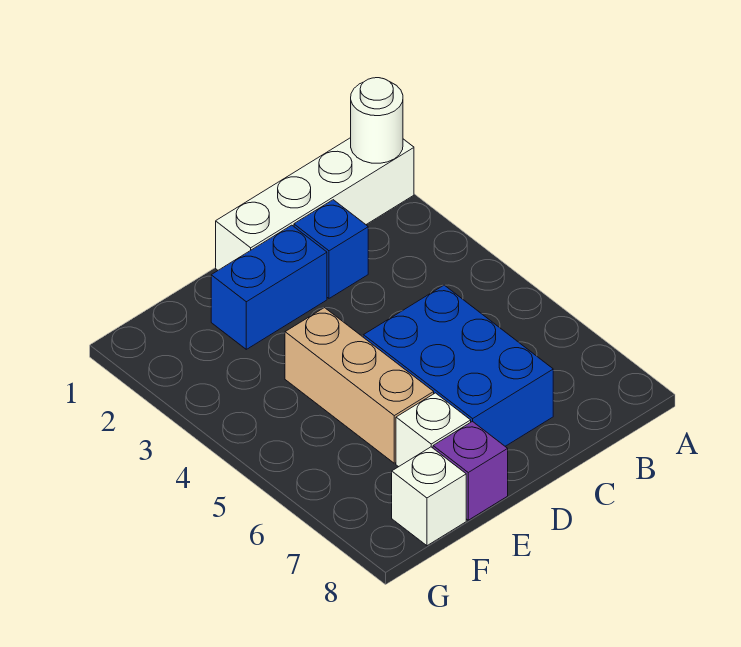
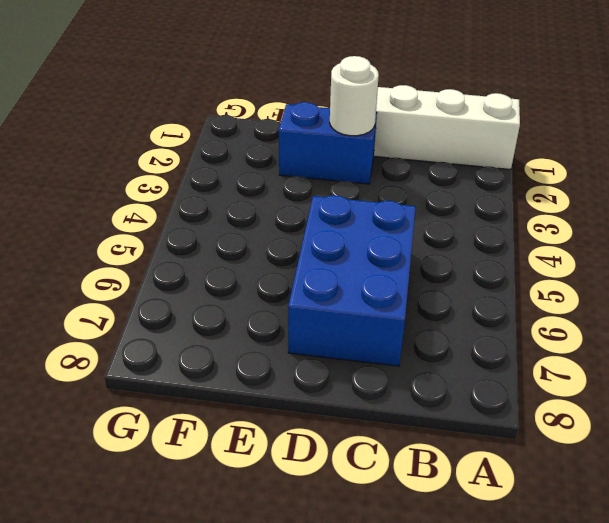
white round brick D2 level 2 -> white round brick A1 level 2
none -> blue brick C2 level 1
none -> tan brick E4:E6 level 1

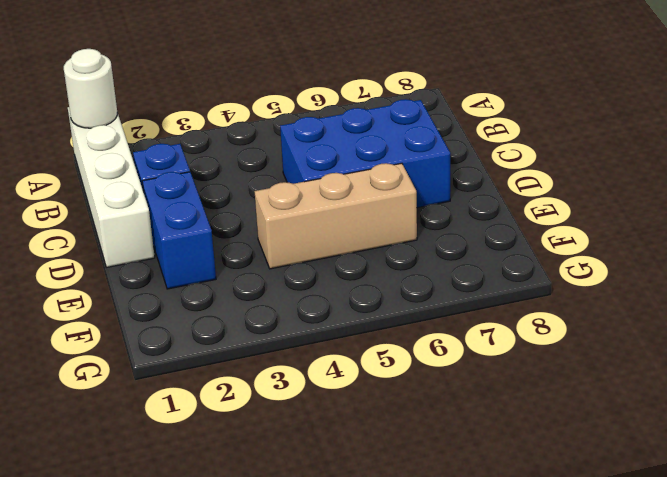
none -> white brick E7 level 1
none -> purple brick E8 level 1

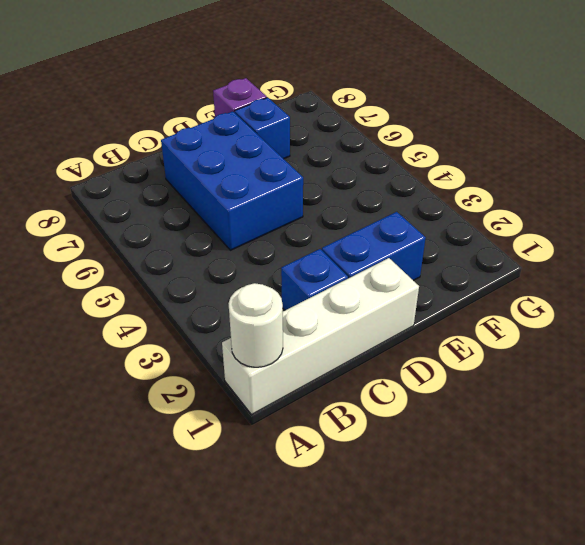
blue brick E7 level 1 -> white brick E7 level 1
none -> tan brick E4:E6 level 1
none -> white brick F8 level 1

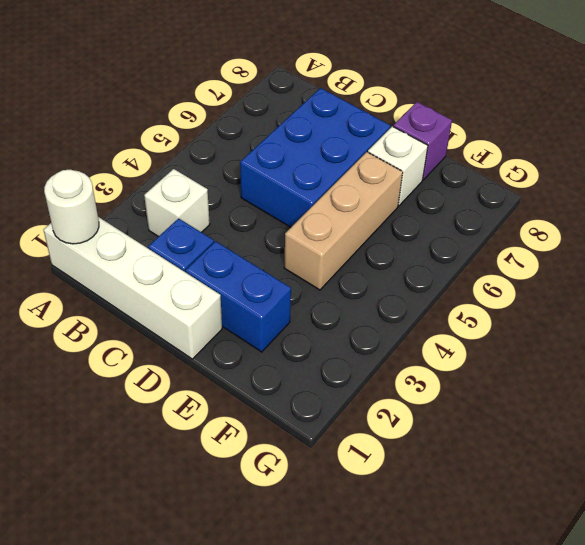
white brick B3 level 1 -> white brick F8 level 1

